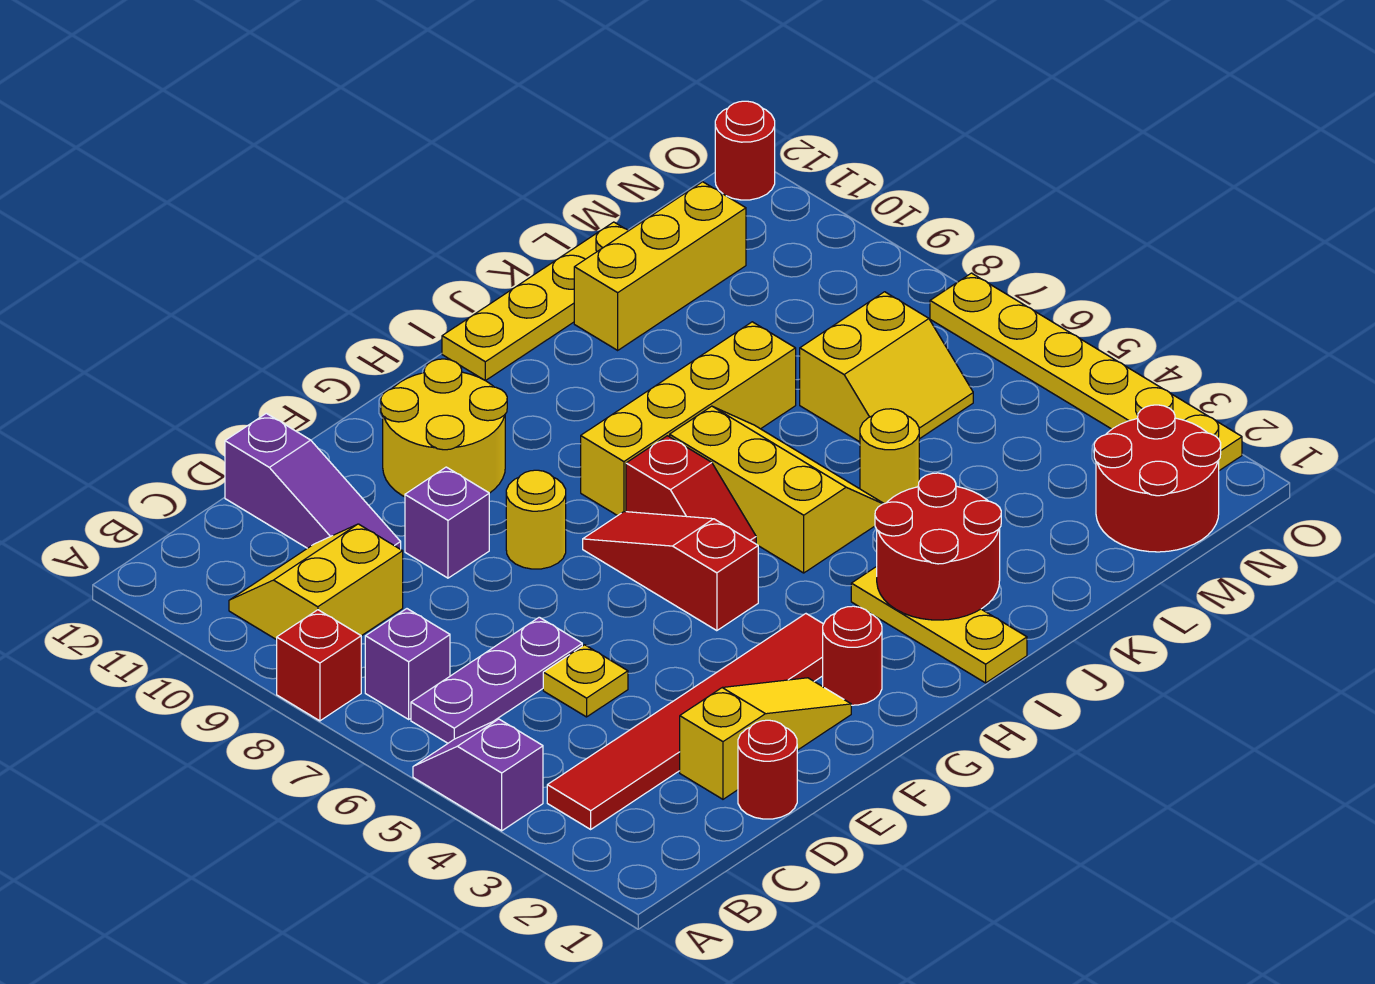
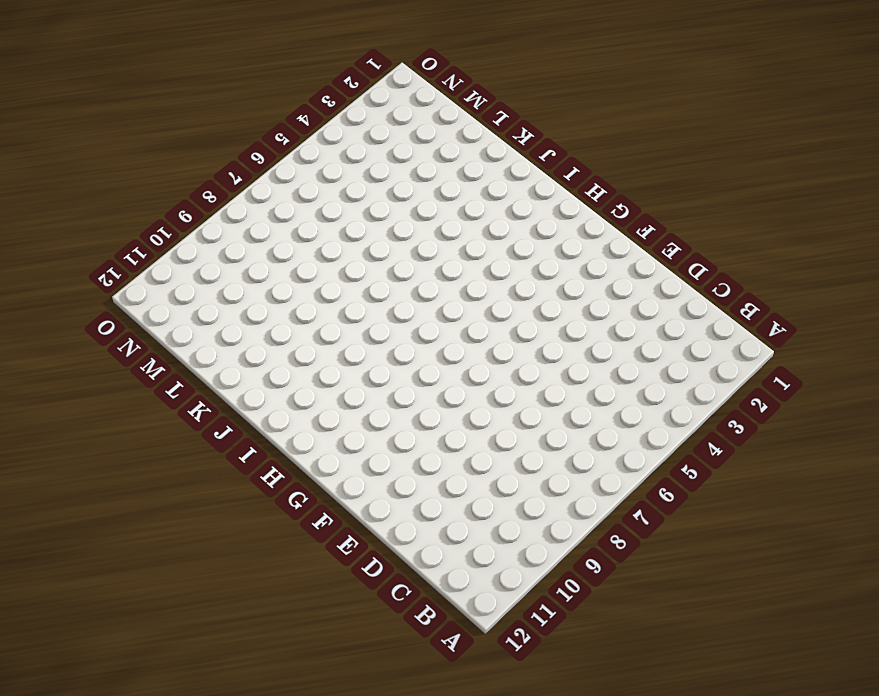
none -> purple slope A4:A5 level 1 top 4
none -> red brick A8 level 1
none -> red tile B3:G3 level 1

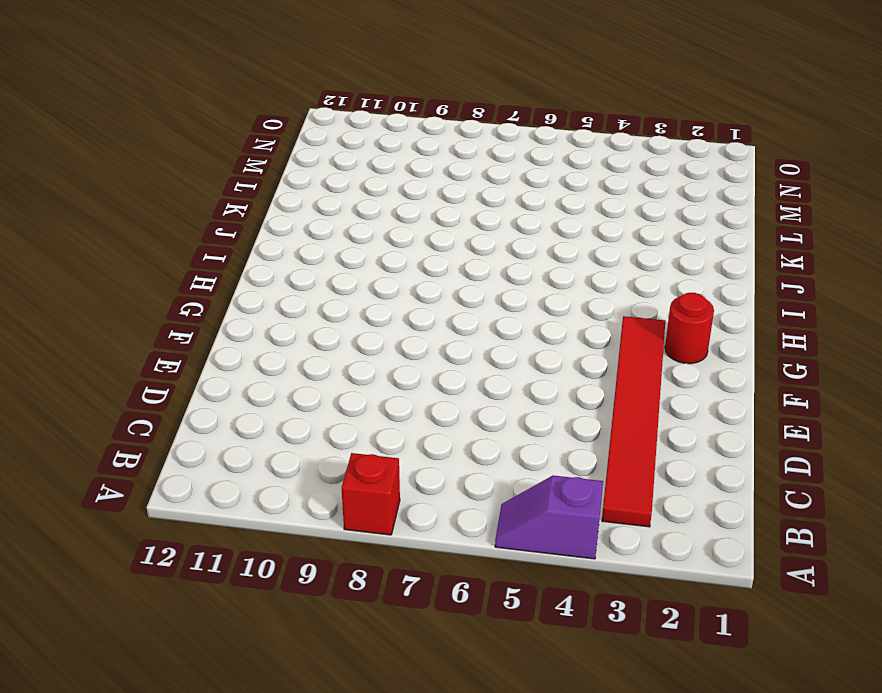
none -> purple plate B6:D6 level 1
none -> purple brick B7 level 1
none -> yellow slope B9:C10 level 1 top 9

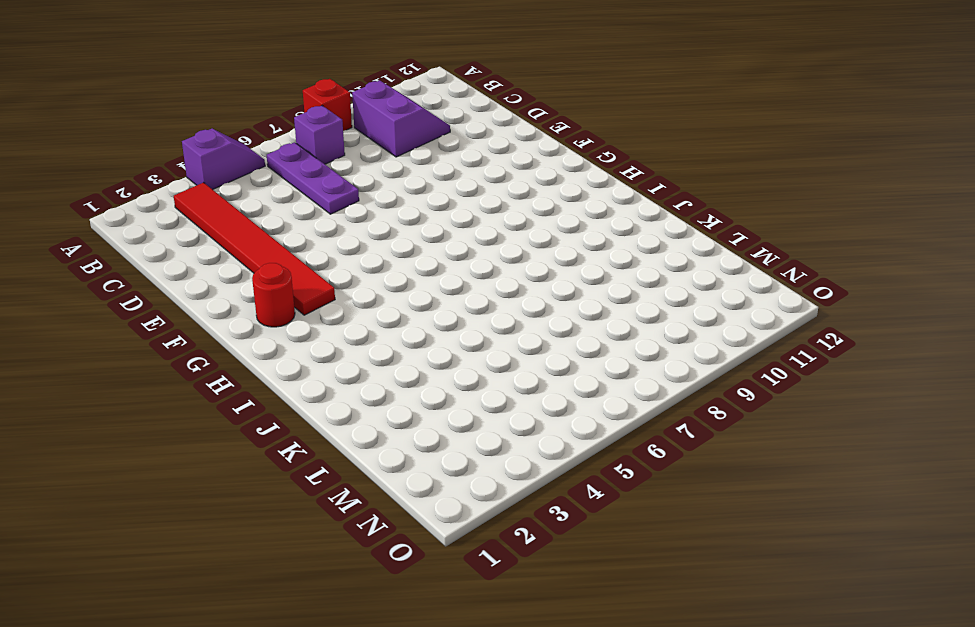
purple slope B9:C10 level 1 top 9 -> yellow slope B9:C10 level 1 top 9
none -> red round brick D1 level 1
none -> yellow slope D2:F2 level 1 top D
none -> yellow plate D5 level 1

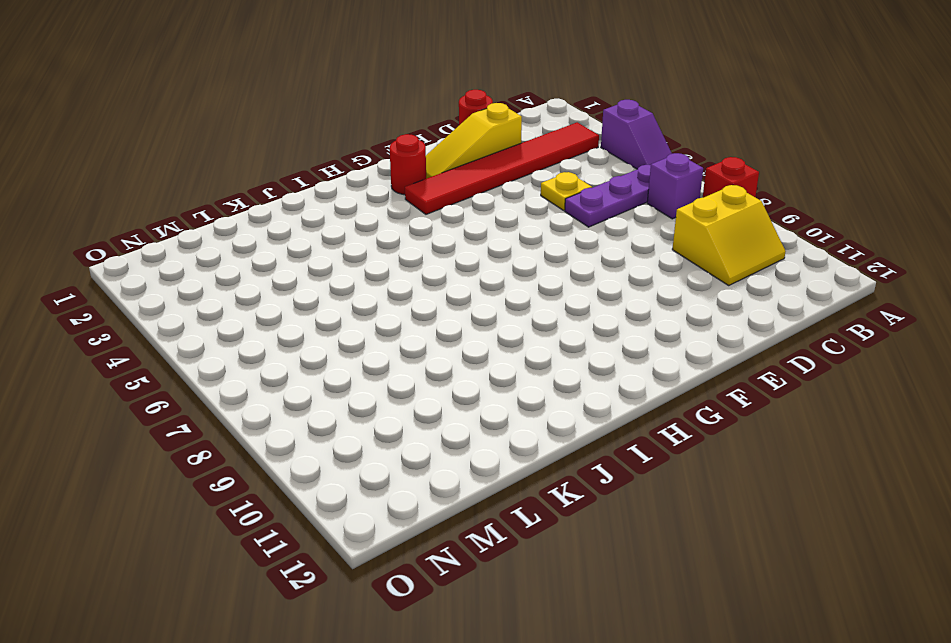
none -> purple slope D10:D12 level 1 top 12
none -> purple brick E9 level 1
none -> yellow round brick F8 level 1

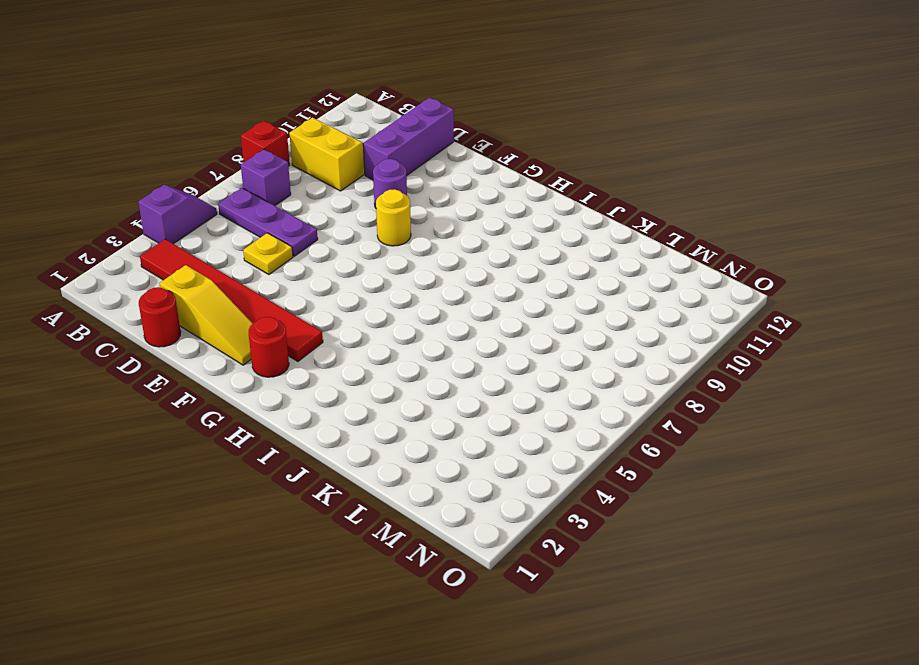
purple brick D10:D12 level 1 -> purple slope D10:D12 level 1 top 12
purple round brick E9 level 1 -> purple brick E9 level 1
none -> yellow round brick F10:G11 level 1
none -> red slope G5:G7 level 1 top 5
none -> red slope H6:H7 level 1 top 7

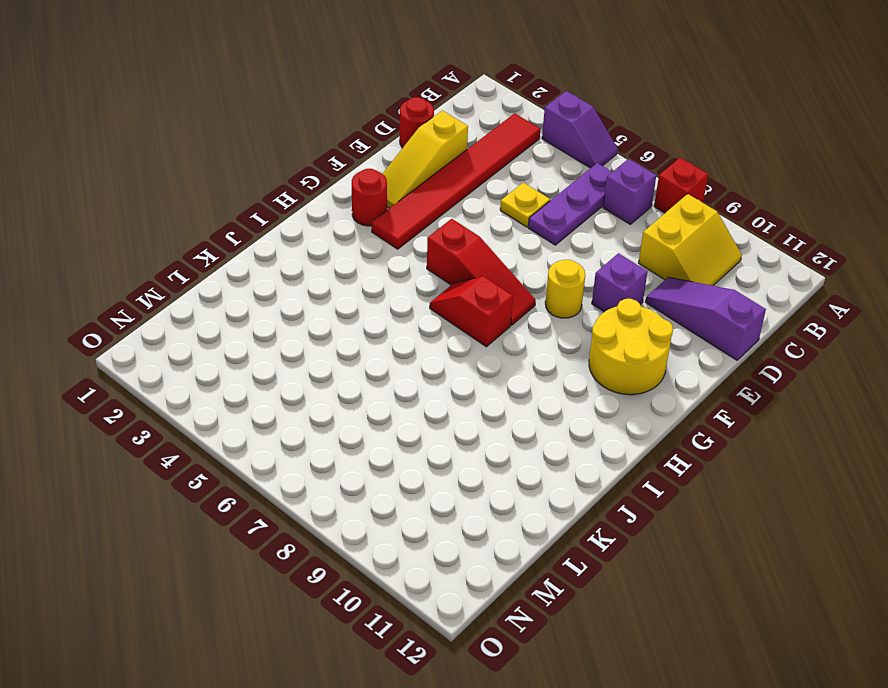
none -> yellow brick H8:K8 level 1
none -> yellow plate I1:I3 level 1
none -> yellow slope I5:J7 level 1 top I

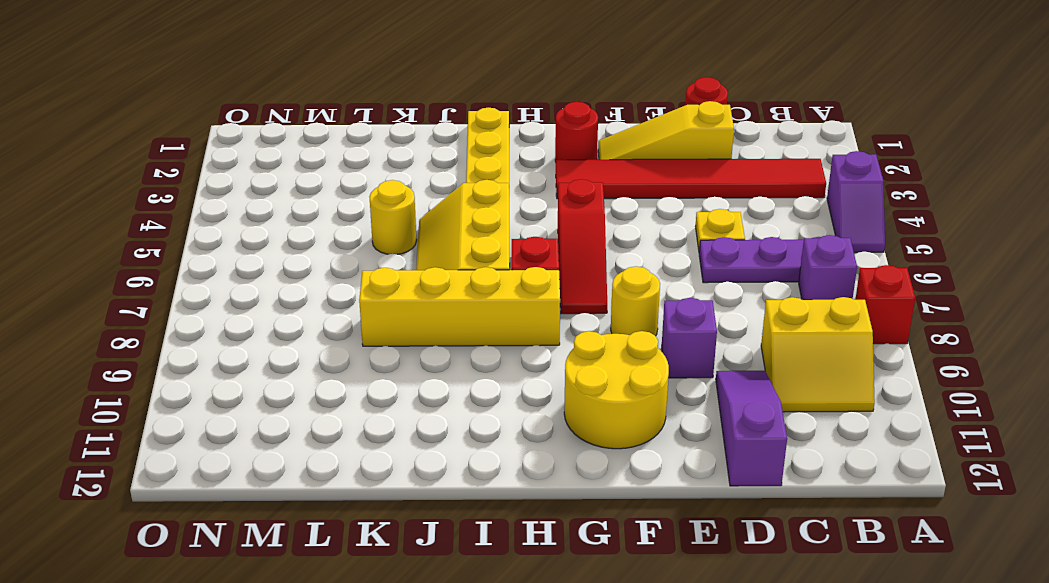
none -> yellow plate I12:L12 level 1
none -> yellow brick K11:M11 level 1
none -> yellow slope L6:M7 level 1 top 7

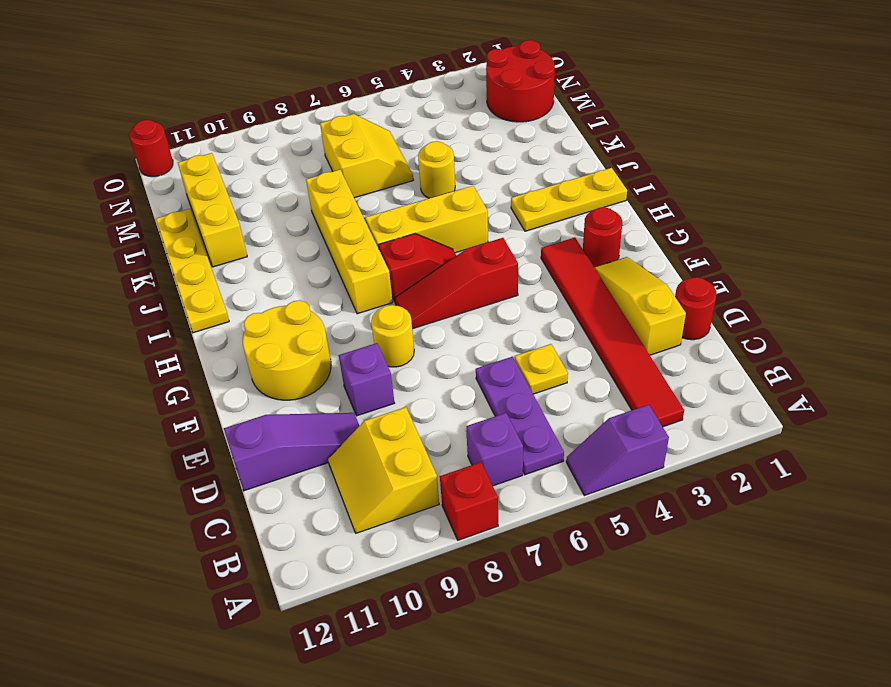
none -> yellow plate O2:O7 level 1
none -> red round brick I2:J3 level 2

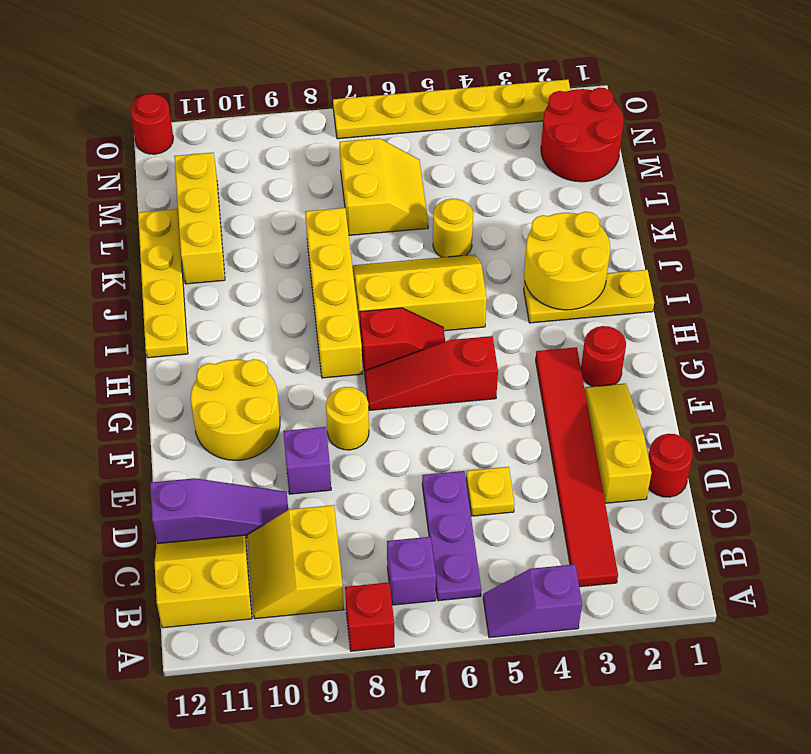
yellow slope B11:C12 level 1 top B -> none
yellow round brick I2:J3 level 2 -> red round brick I2:J3 level 2

